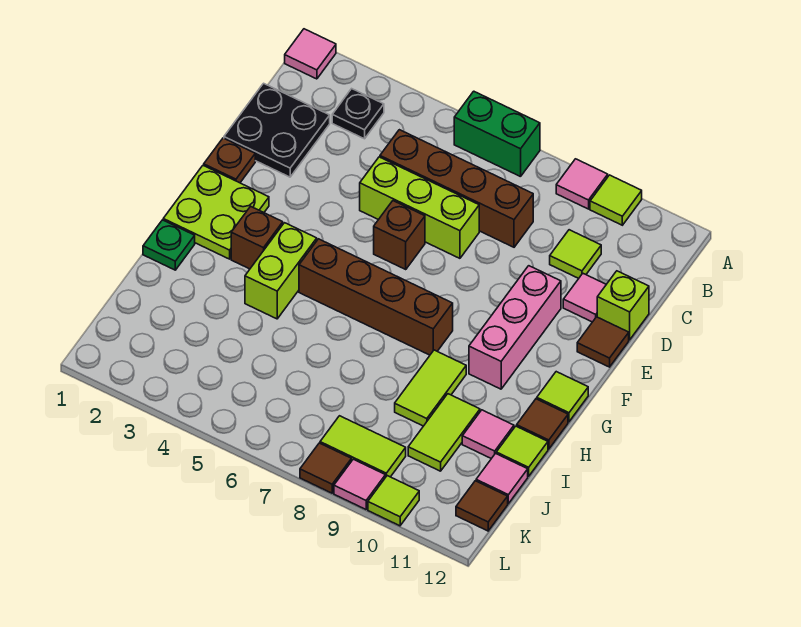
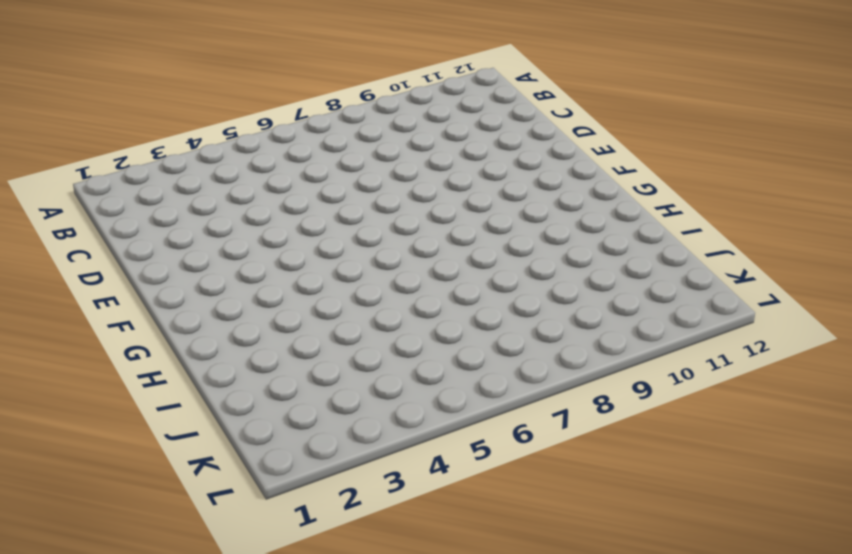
none -> pink tile A1 level 1
none -> green brick A6:A7 level 1
none -> pink tile A9 level 1
none -> lime tile A10 level 1

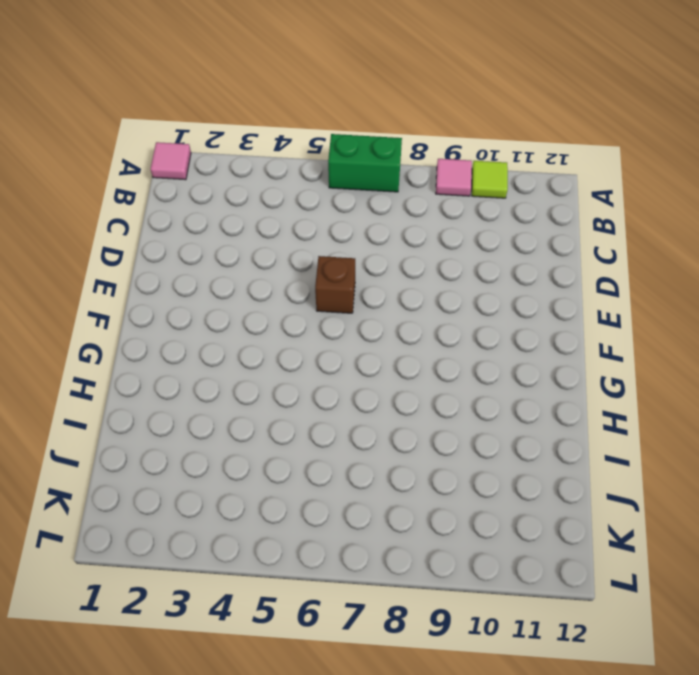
none -> black plate B3 level 1
none -> black plate C1:D2 level 1
none -> brown brick C5:C8 level 1
none -> lime tile C10 level 1

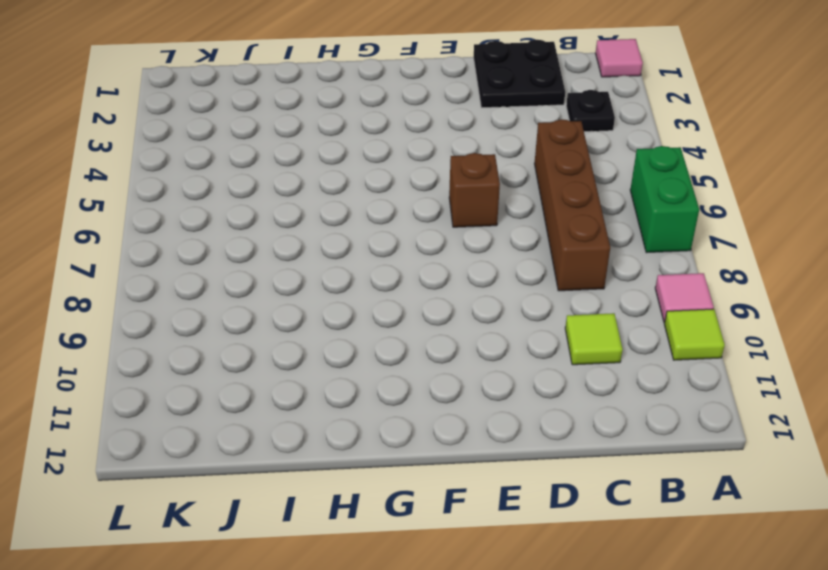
none -> lime brick D5:D7 level 1
none -> pink tile D11 level 1
none -> lime brick D12 level 1
none -> brown plate E1 level 1

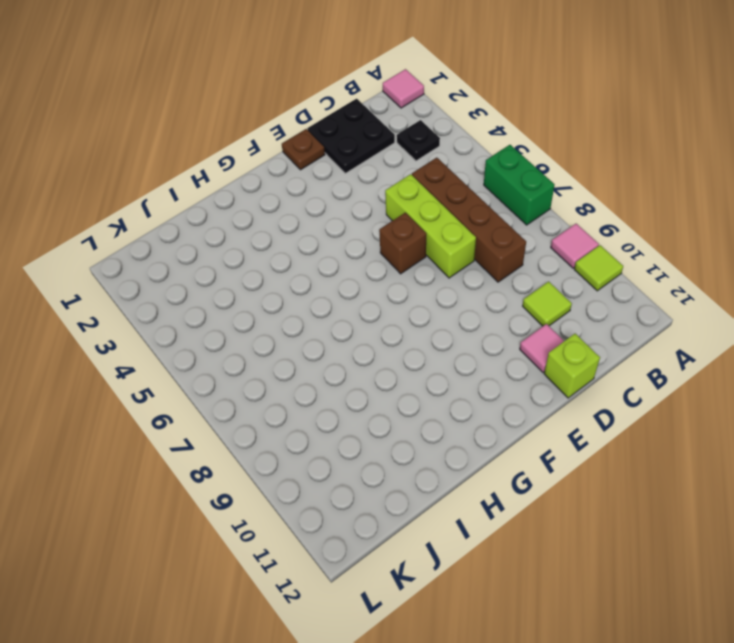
none -> pink brick E10:G10 level 1
none -> brown tile E12 level 1
none -> lime plate F1:G2 level 1
none -> brown brick G3 level 1

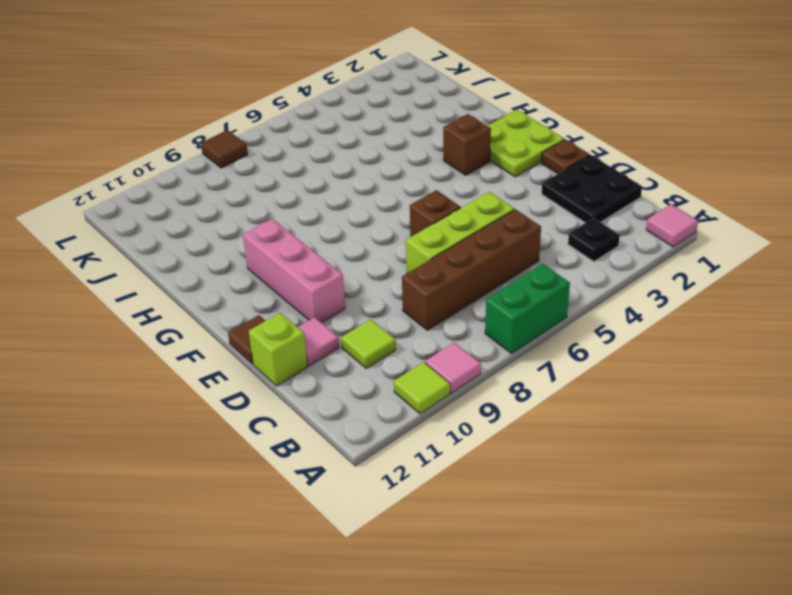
none -> lime brick G4:H4 level 1
none -> brown brick G5:G8 level 1
none -> lime tile G12 level 1
none -> green plate H1 level 1

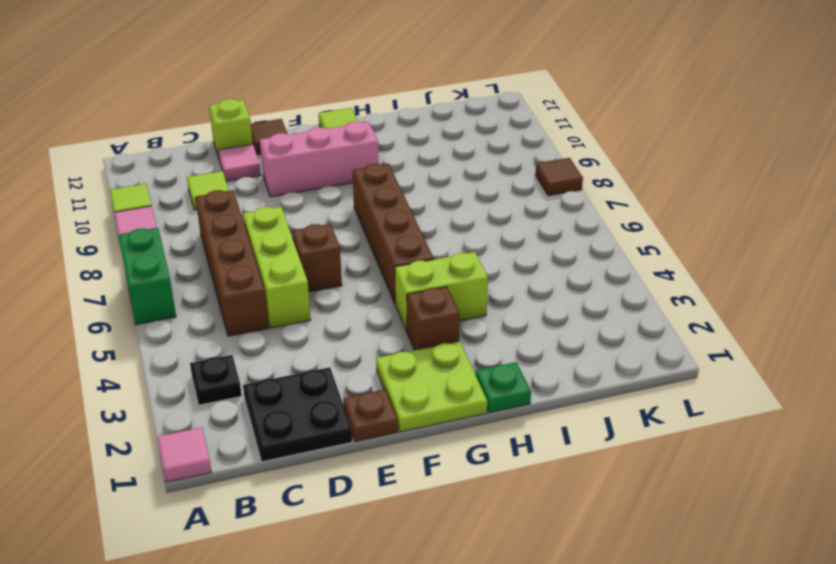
none -> lime tile H9:I9 level 1
none -> brown tile H12 level 1
none -> lime tile I10:J10 level 1
none -> pink tile I11 level 1

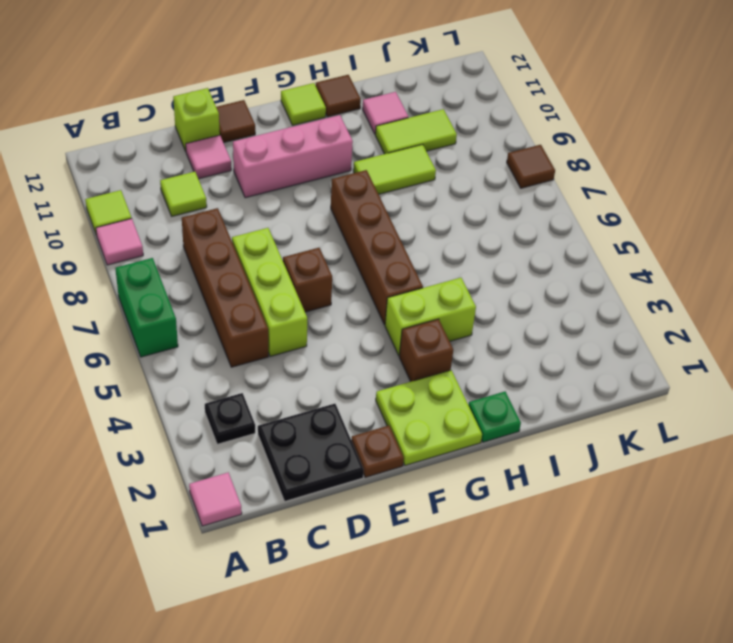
none -> lime tile I12 level 1
none -> pink tile J12 level 1
none -> lime tile K8:K9 level 1
none -> brown tile K12 level 1

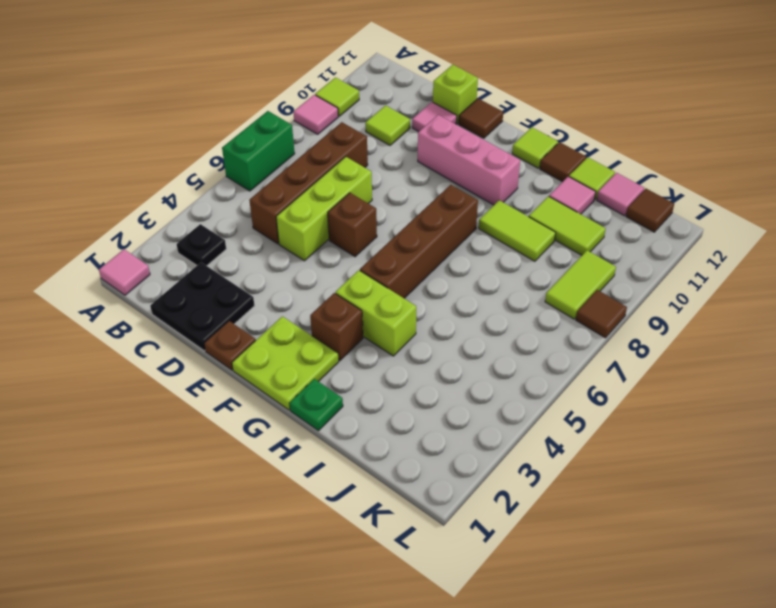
none -> pink tile L9 level 1
none -> lime tile L10 level 1

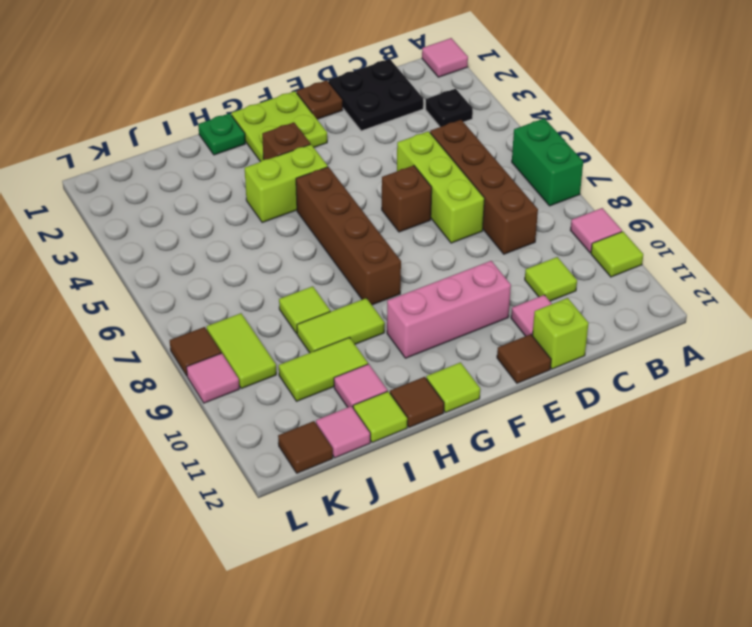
lime tile I8 level 1 -> lime tile L10 level 1

